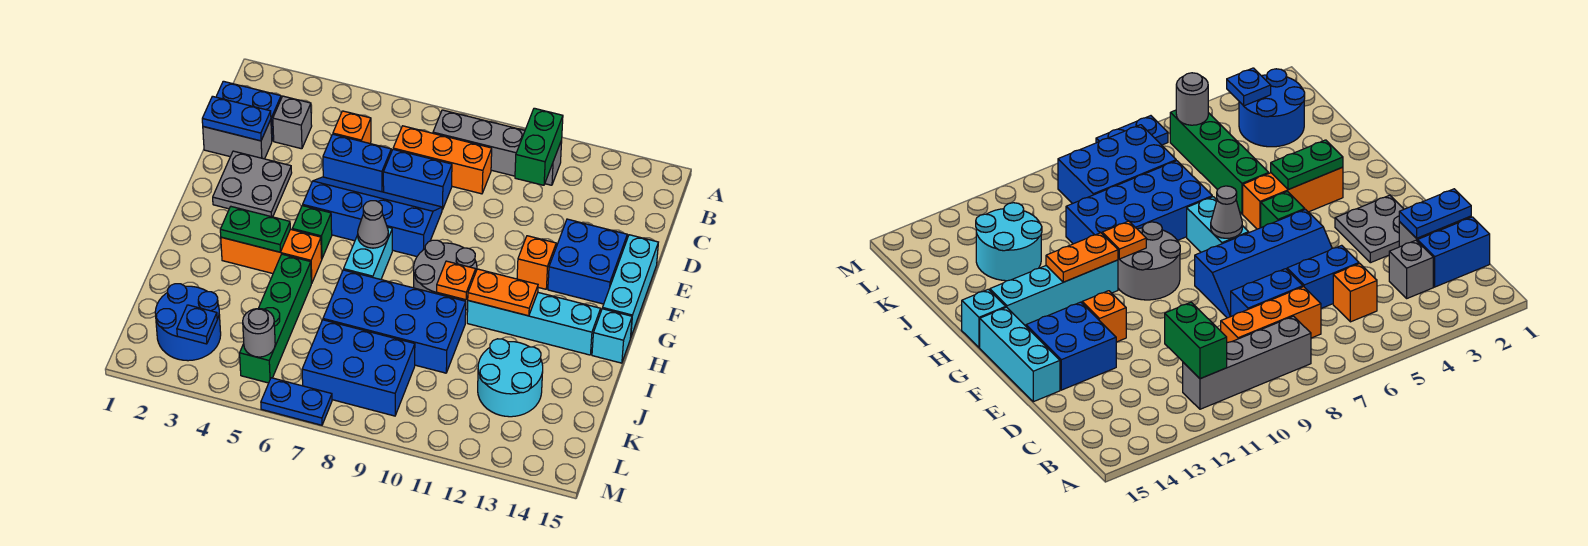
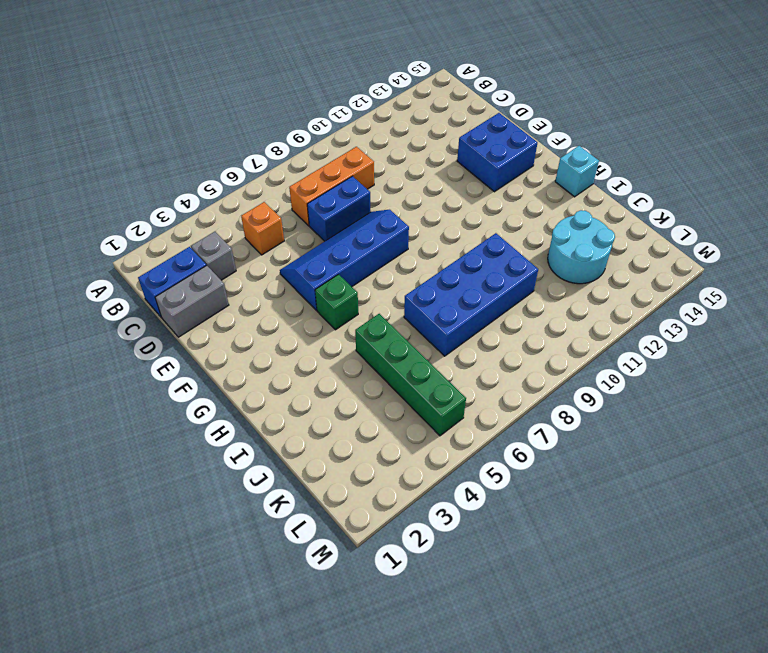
none -> grey brick B8:B11 level 1
none -> blue brick D5:D6 level 1
none -> grey plate E2:F3 level 1
none -> cyan brick E15:G15 level 1

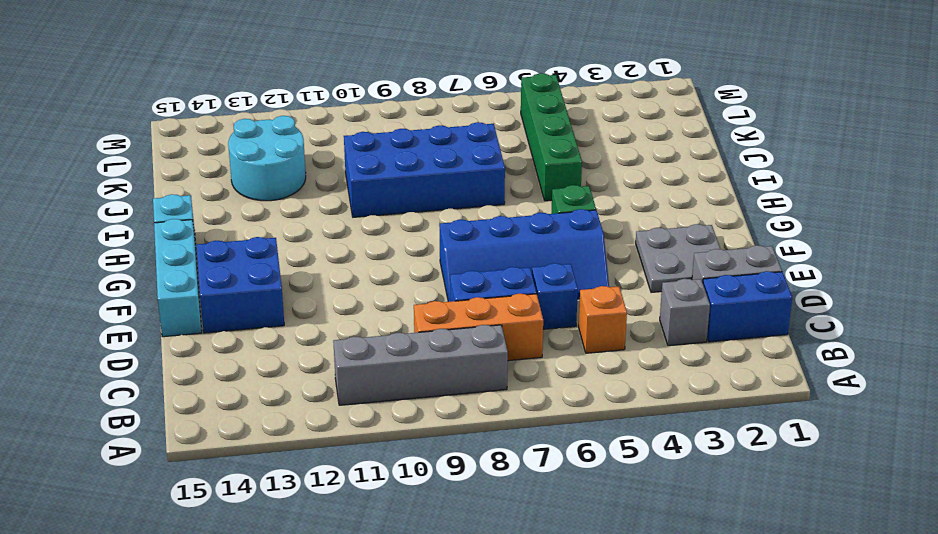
blue brick D6 level 1 -> blue brick D5:D6 level 1
none -> orange brick F12 level 1
none -> cyan brick G7:H7 level 1
none -> grey round brick G9:H10 level 1
none -> orange brick H3:H5 level 1

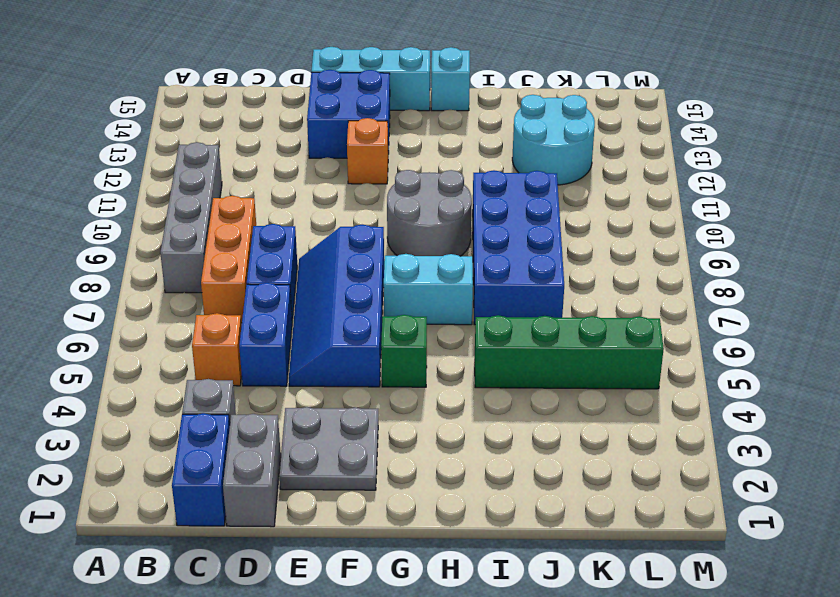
none -> orange brick H3:H5 level 1
none -> cyan brick H11:H14 level 1
none -> blue round brick K2:L3 level 1
none -> blue brick K7:L9 level 1

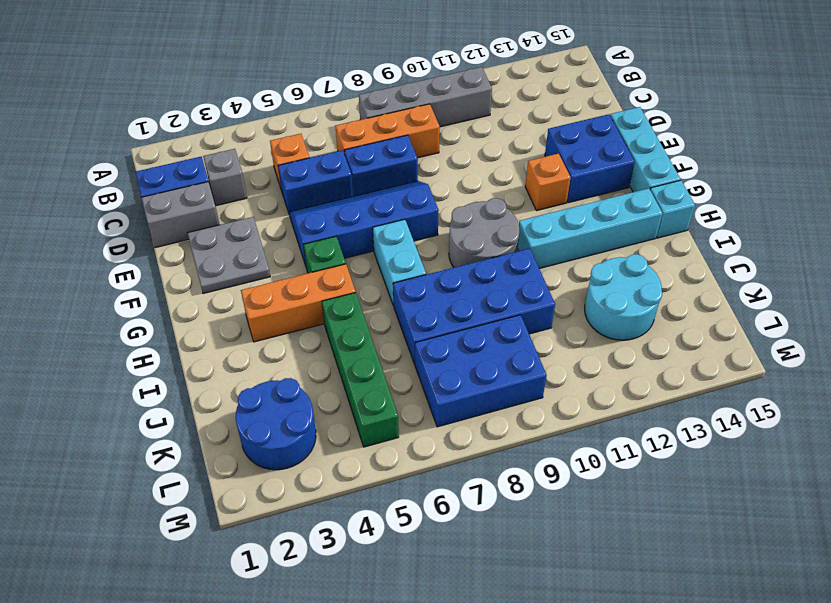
none -> blue plate M6:M7 level 1
none -> green brick B11:C11 level 2
none -> blue plate D1:D2 level 2
none -> grey cone G7 level 2

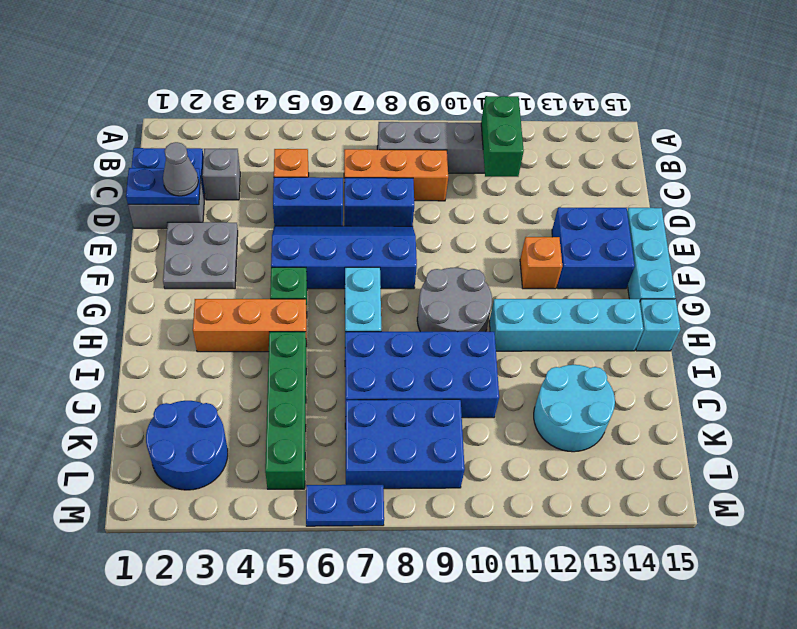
grey cone D2 level 3 -> grey cone G7 level 2
none -> green plate H3:H4 level 2
none -> orange plate H10 level 2
none -> orange plate H11:H12 level 2
none -> blue plate L3 level 2

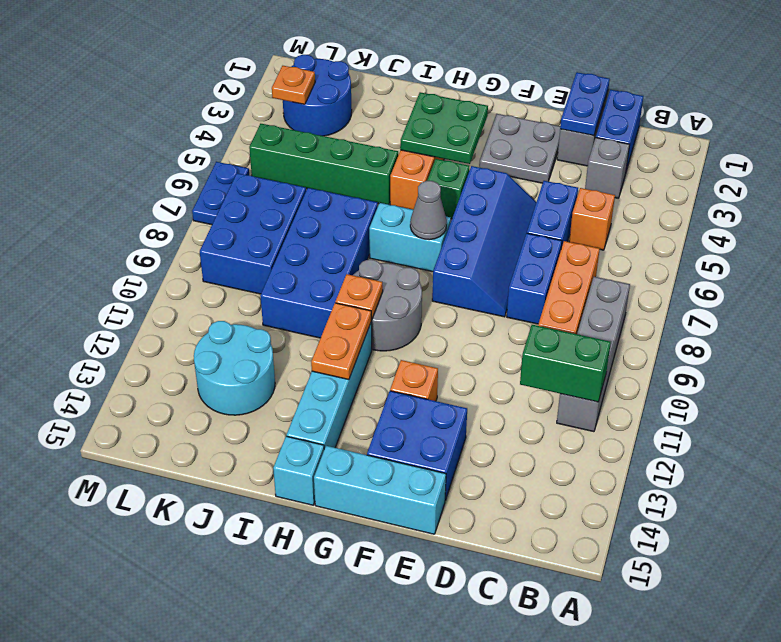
green plate G3:H4 level 2 -> green plate H3:H4 level 2
orange plate L3 level 2 -> blue plate L3 level 2
none -> grey round brick L5 level 2

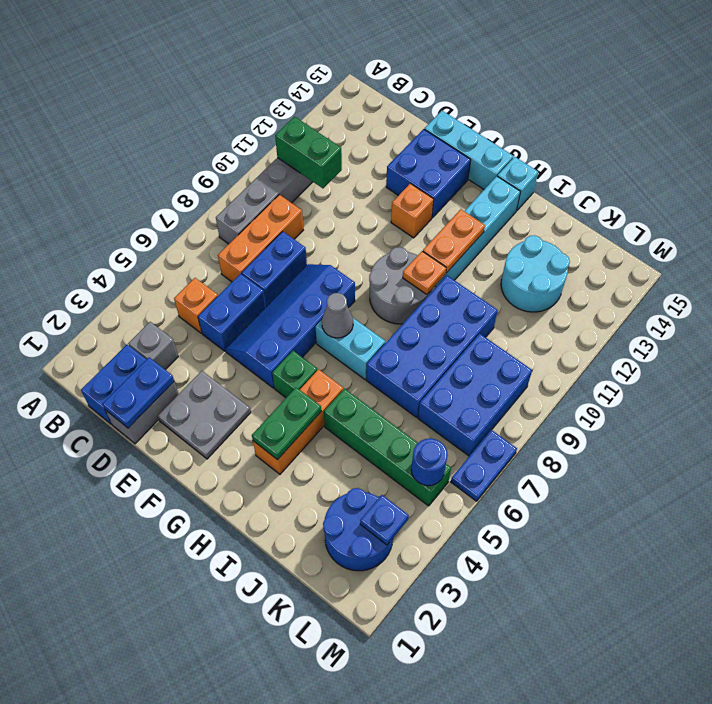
blue round brick L5 level 2 -> grey round brick L5 level 2

